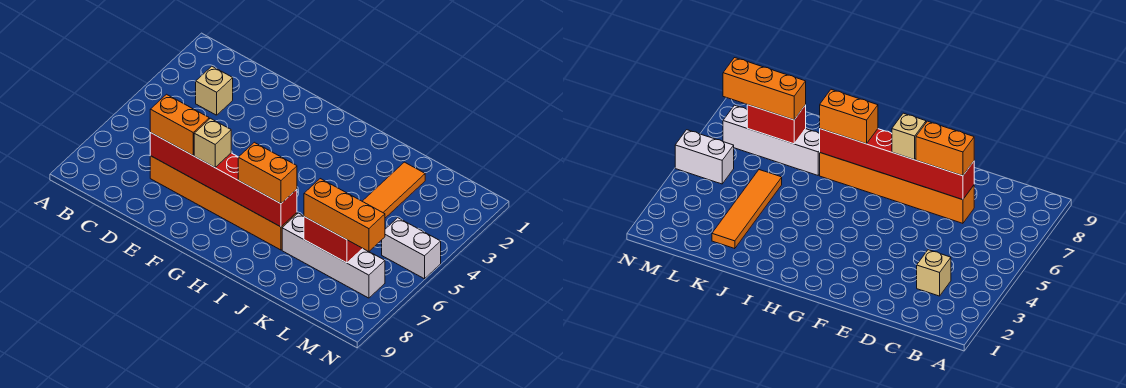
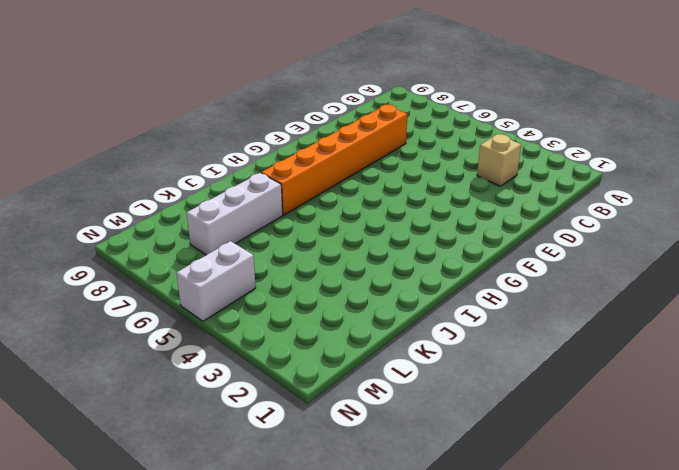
white brick J7:L7 level 1 -> white brick J7:M7 level 1
none -> orange tile K2:K5 level 1
none -> red brick D7:I7 level 2

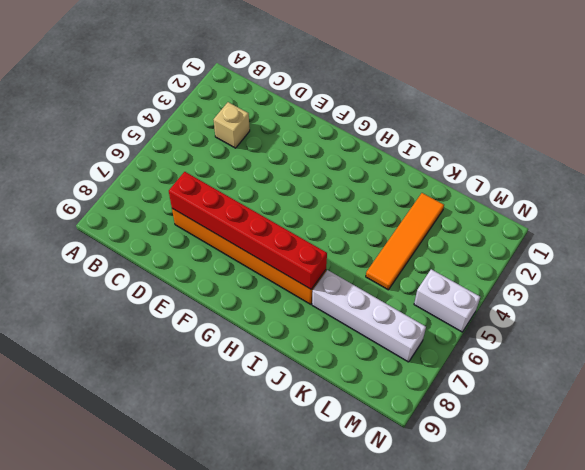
none -> red brick K7:L7 level 2
none -> orange brick D7:E7 level 3

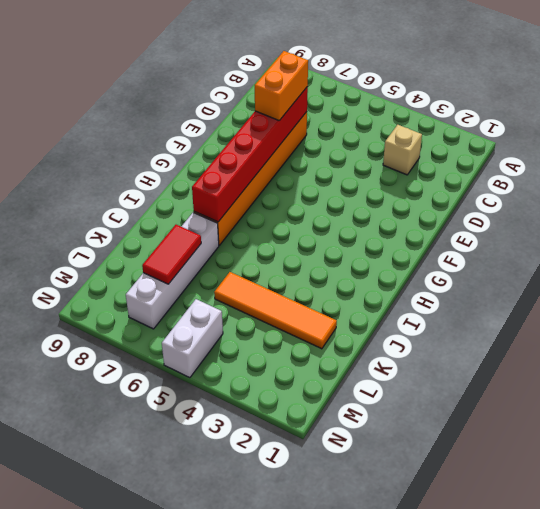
red tile K7:L7 level 2 -> red brick K7:L7 level 2
none -> tan brick F7 level 3
none -> orange brick H7:I7 level 3

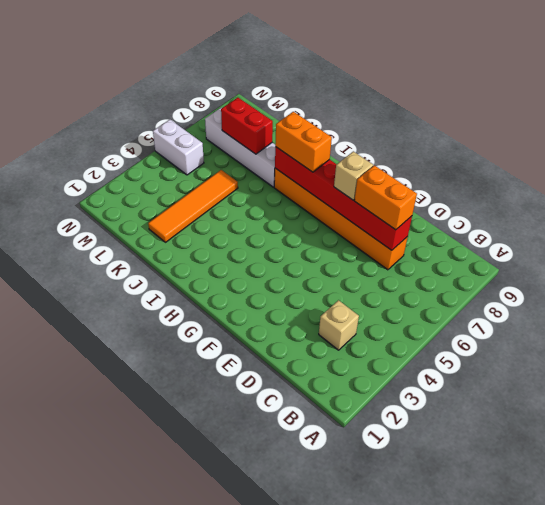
none -> orange brick K7:M7 level 3

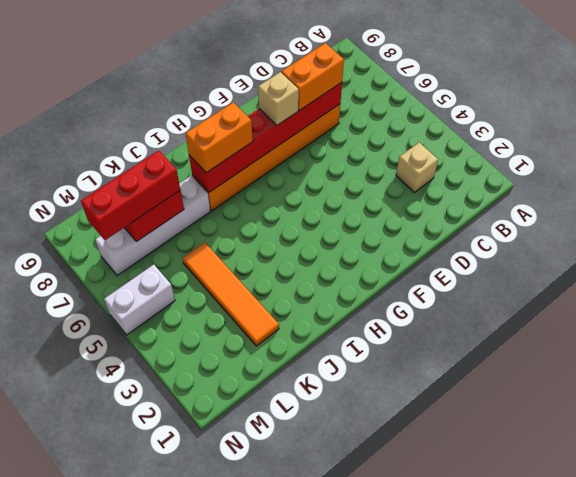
red brick K7:M7 level 3 -> orange brick K7:M7 level 3

